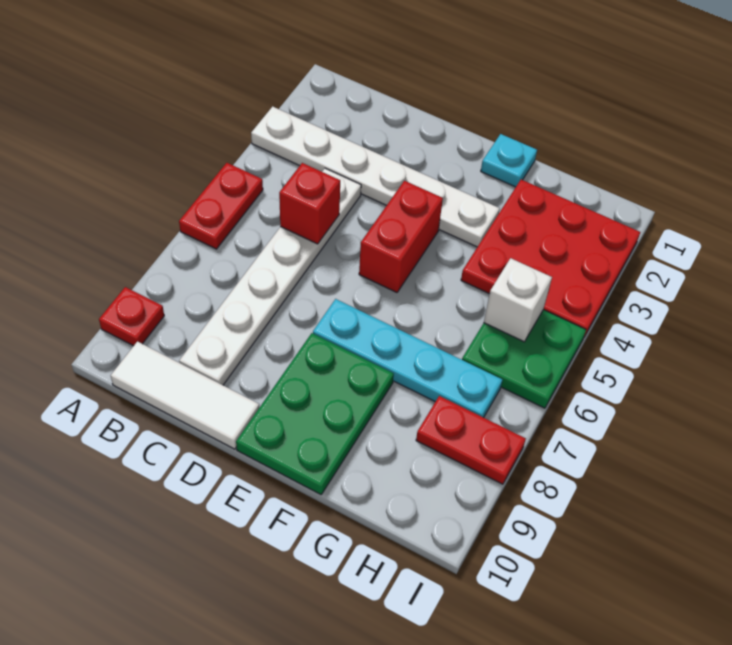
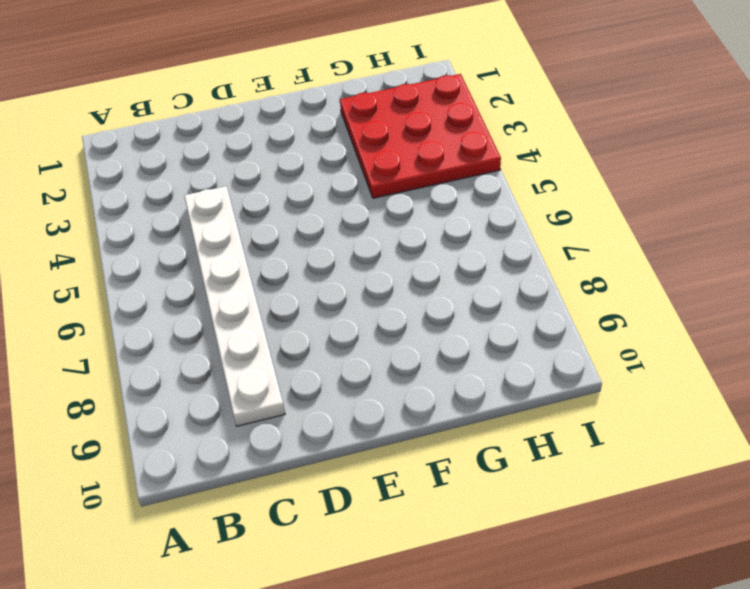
none -> white plate A3:F3 level 1
none -> red plate A5:A6 level 1
none -> red plate A9 level 1

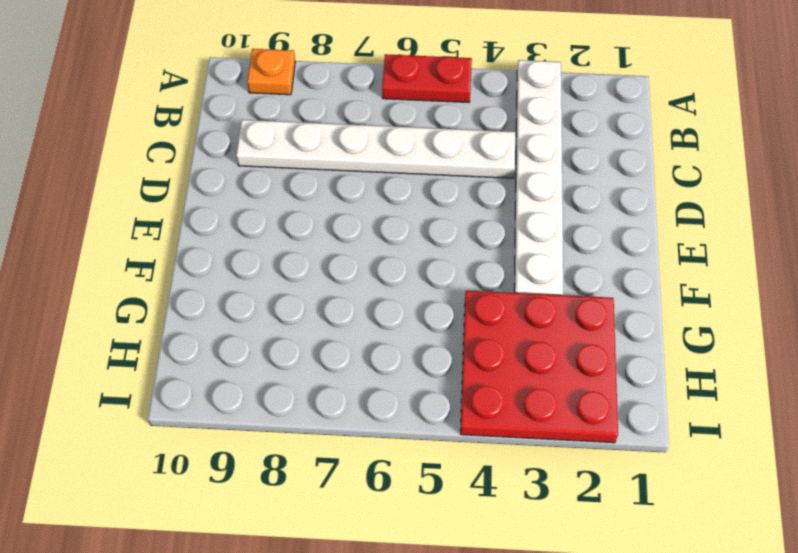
orange plate A9 level 1 -> red plate A9 level 1
none -> white tile B10:D10 level 1
none -> red brick E4:E5 level 1
none -> cyan plate E7:H7 level 1

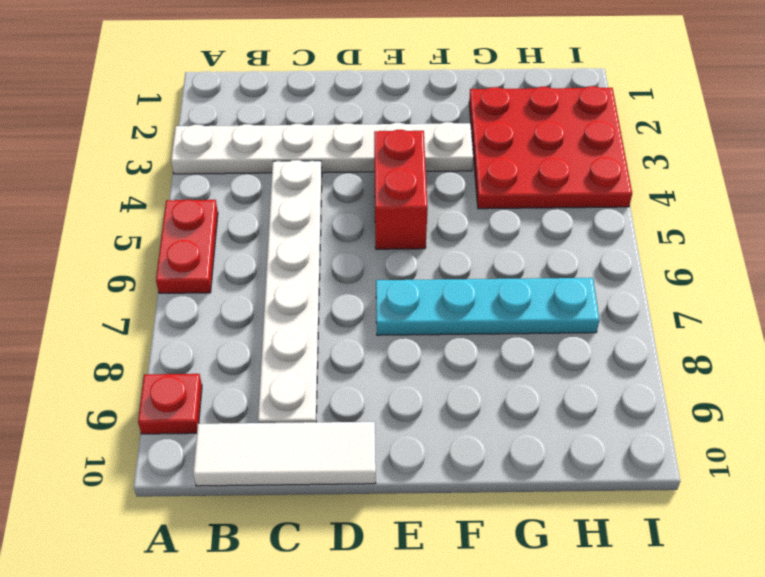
none -> green plate E8:F10 level 1
none -> cyan plate F1 level 1
none -> green plate H5:I6 level 1

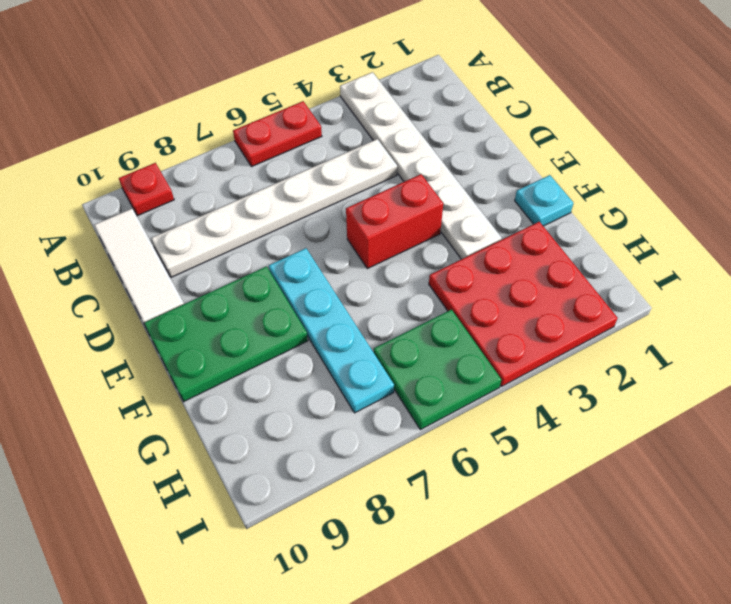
none -> red plate H8:I8 level 1
none -> red brick C5 level 2
none -> white brick H5 level 2

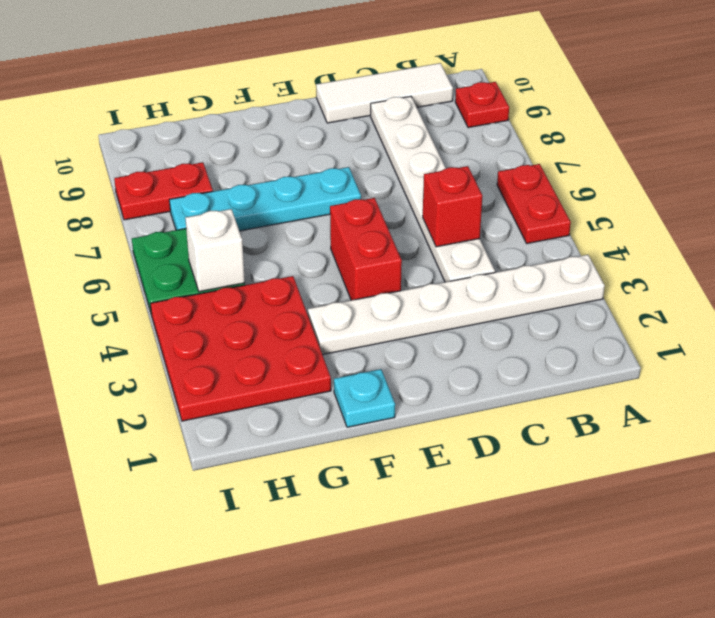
none -> green plate E8:F10 level 1

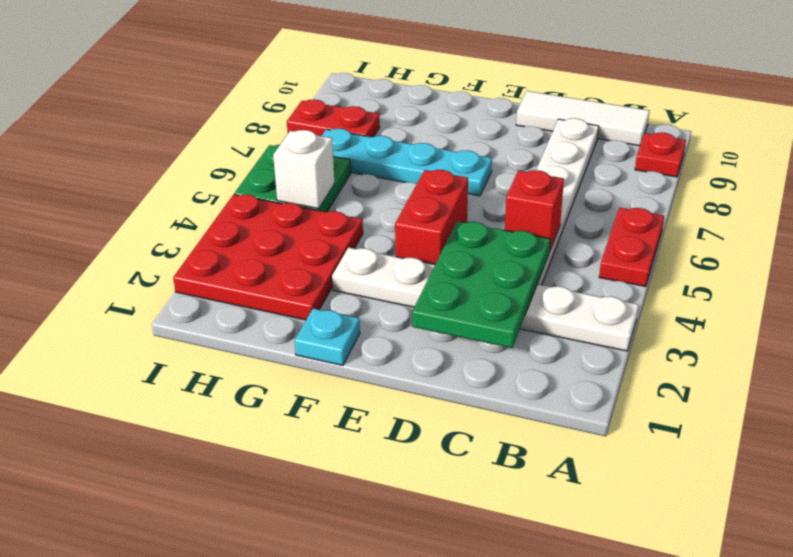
green plate C2:D4 level 2 -> green plate E8:F10 level 1

